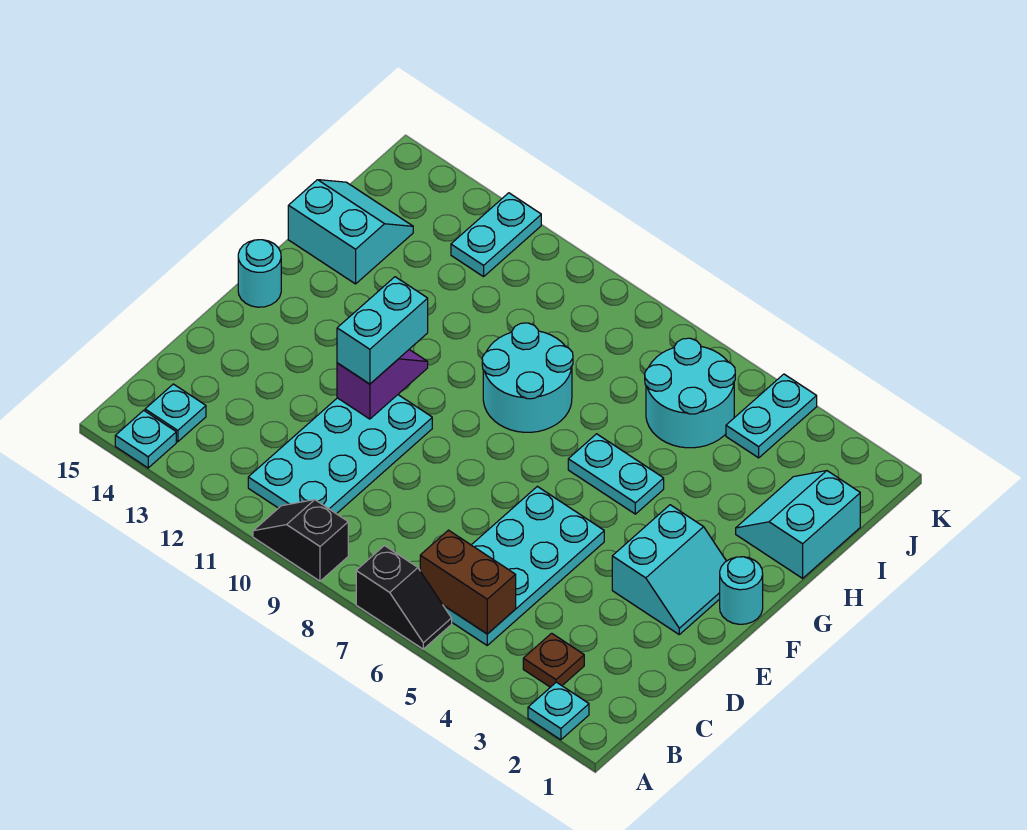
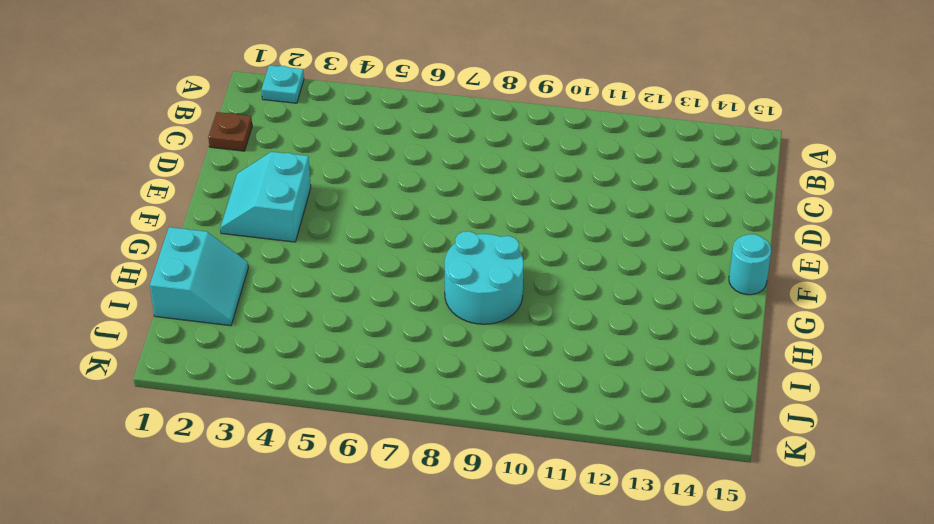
brown plate C1 level 1 -> brown plate B3 level 1
none -> black slope A6:A7 level 1 top 7
none -> black slope A9:A10 level 1 top 9
none -> cyan plate A14 level 1

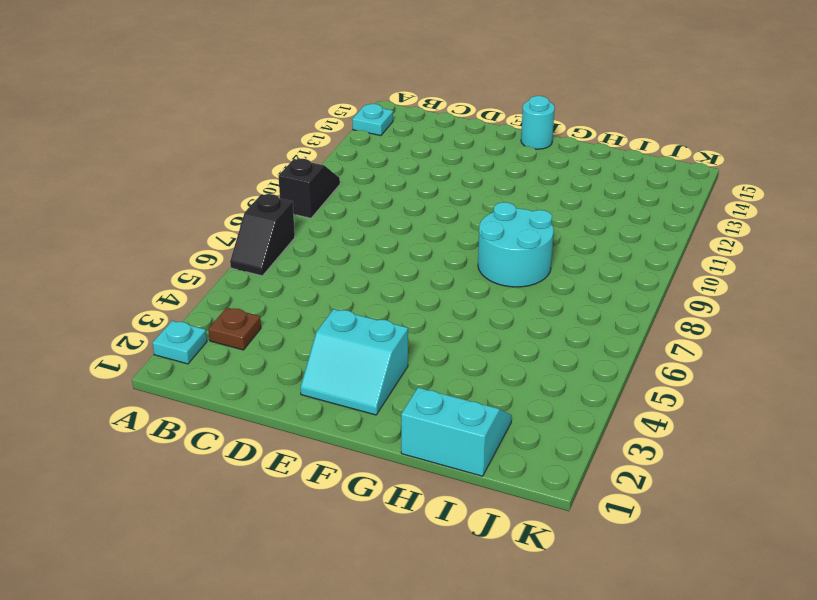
none -> cyan plate B5:E6 level 1
none -> cyan plate B10:E11 level 1
none -> cyan plate B14 level 1

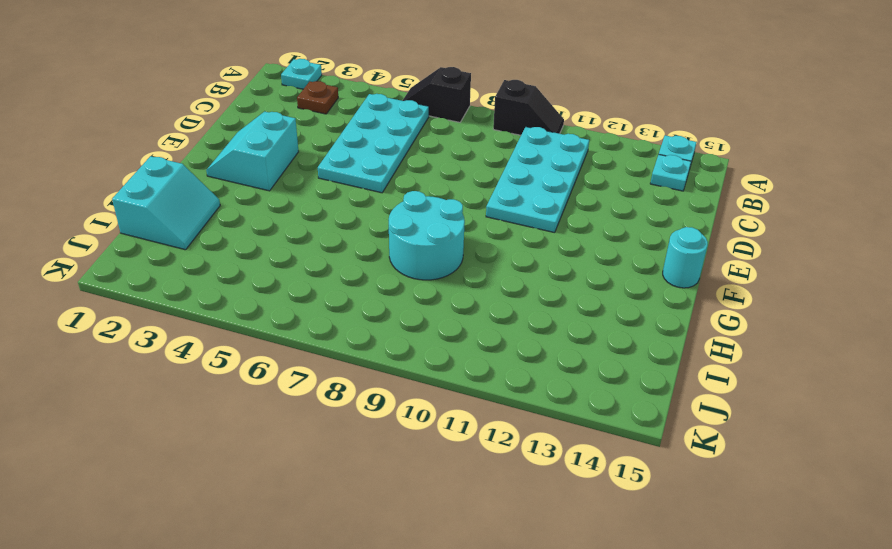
none -> cyan round brick F1 level 1
none -> cyan plate G5:G6 level 1
none -> cyan slope H14:I15 level 1 top H

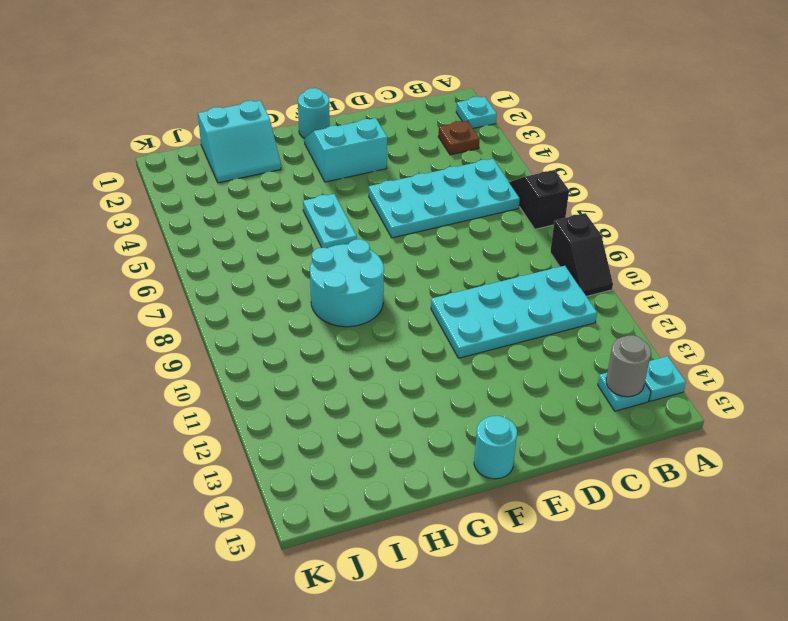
grey round brick B14 level 2 -> none
none -> cyan slope H14:I15 level 1 top H
none -> cyan round brick I5:J6 level 1
none -> cyan plate J4:K4 level 1

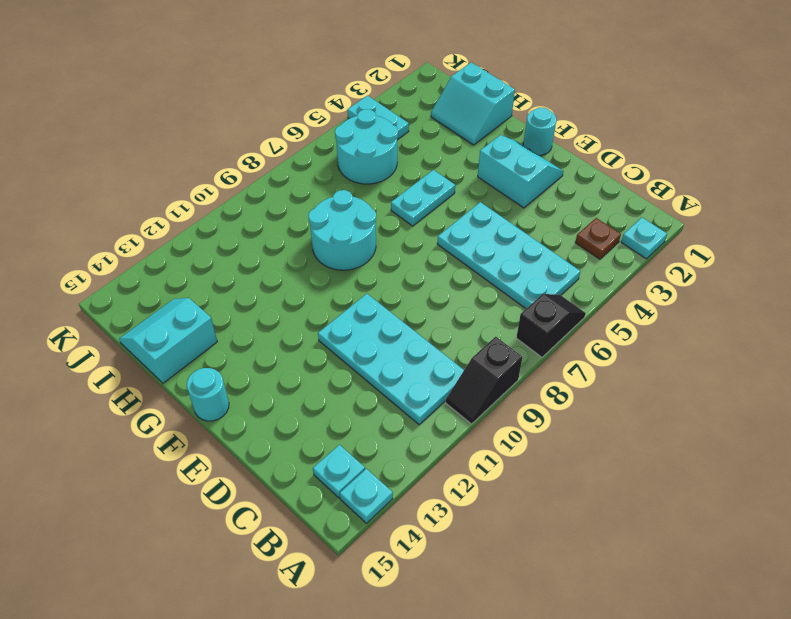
none -> cyan plate J12:K12 level 1
none -> brown brick B5:B6 level 2
none -> purple slope E11:F11 level 2 top E

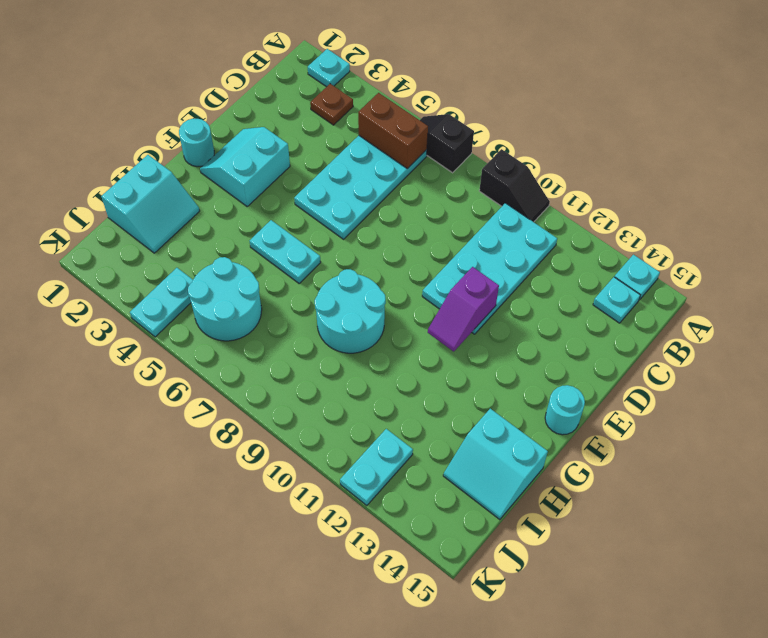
none -> cyan brick E11:F11 level 3

